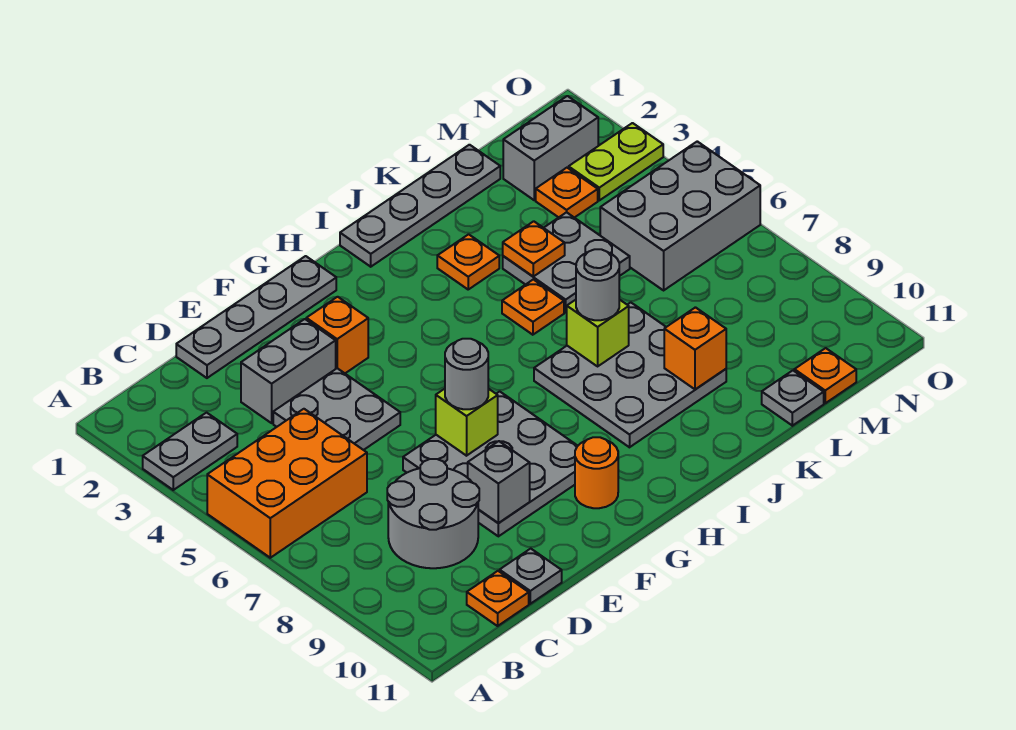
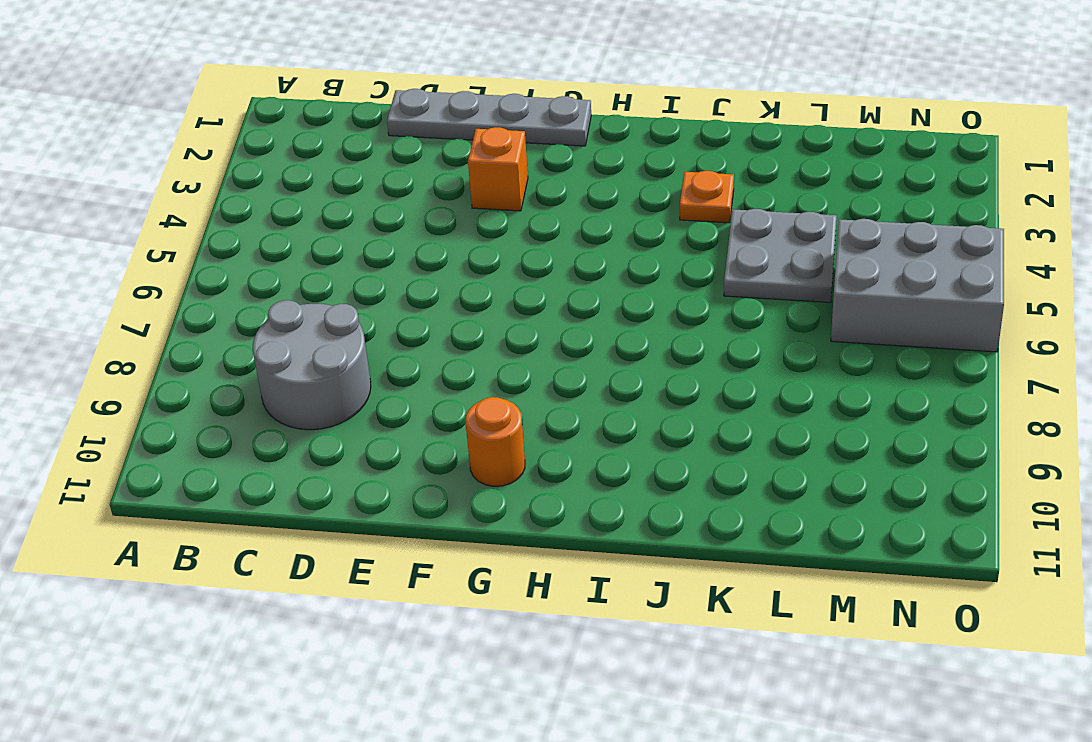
none -> grey plate A3:B3 level 1
none -> orange brick A5:C6 level 1
none -> orange plate C11 level 1

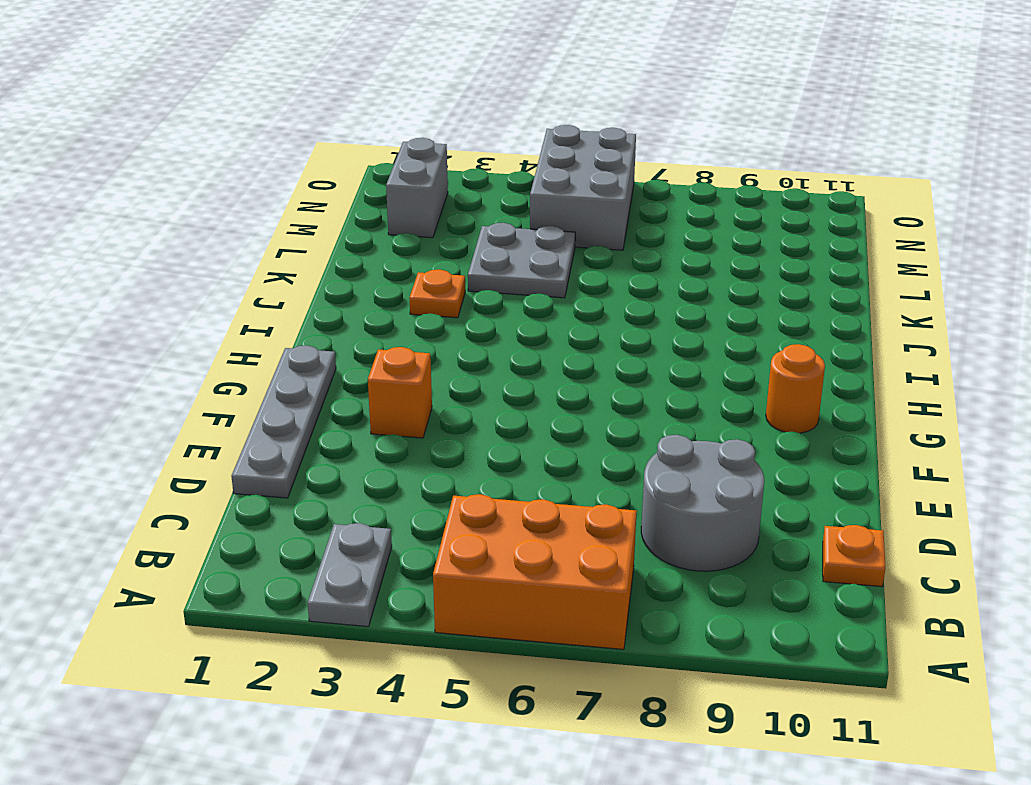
orange brick A5:B7 level 1 -> orange brick A5:C6 level 1
none -> grey brick D3:E3 level 1
none -> grey plate D4:E5 level 1
none -> grey plate D11 level 1

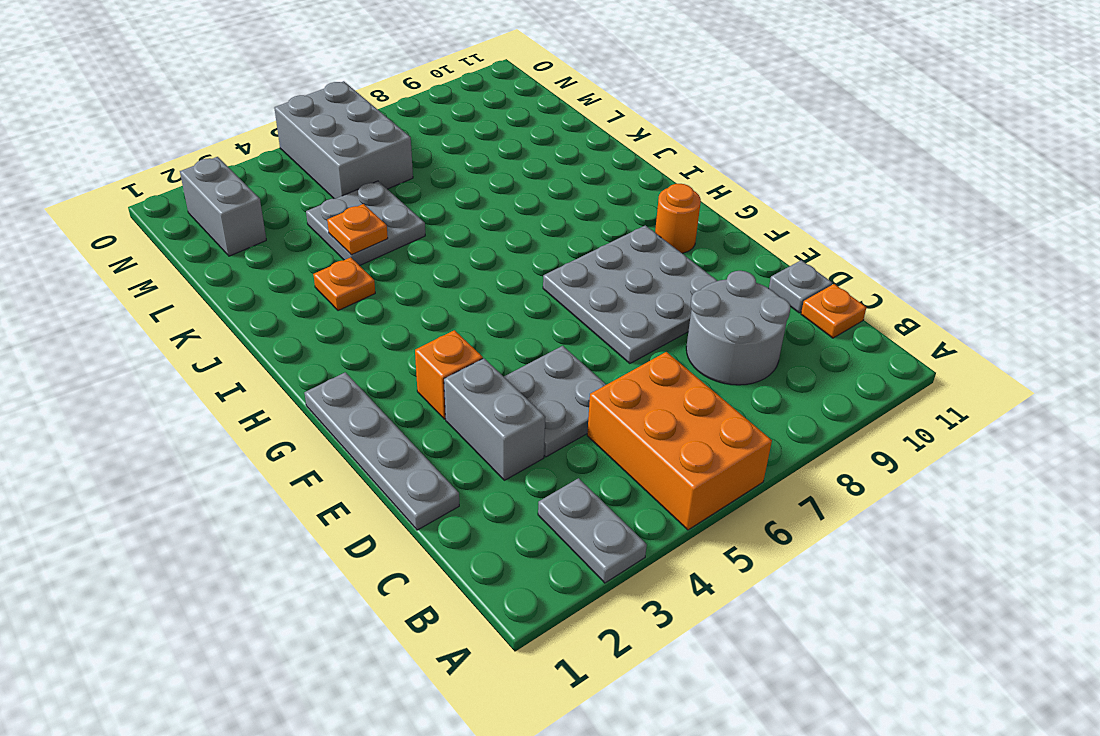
none -> grey plate I1:L1 level 1
none -> grey plate I7:K9 level 1
none -> orange plate J5 level 1

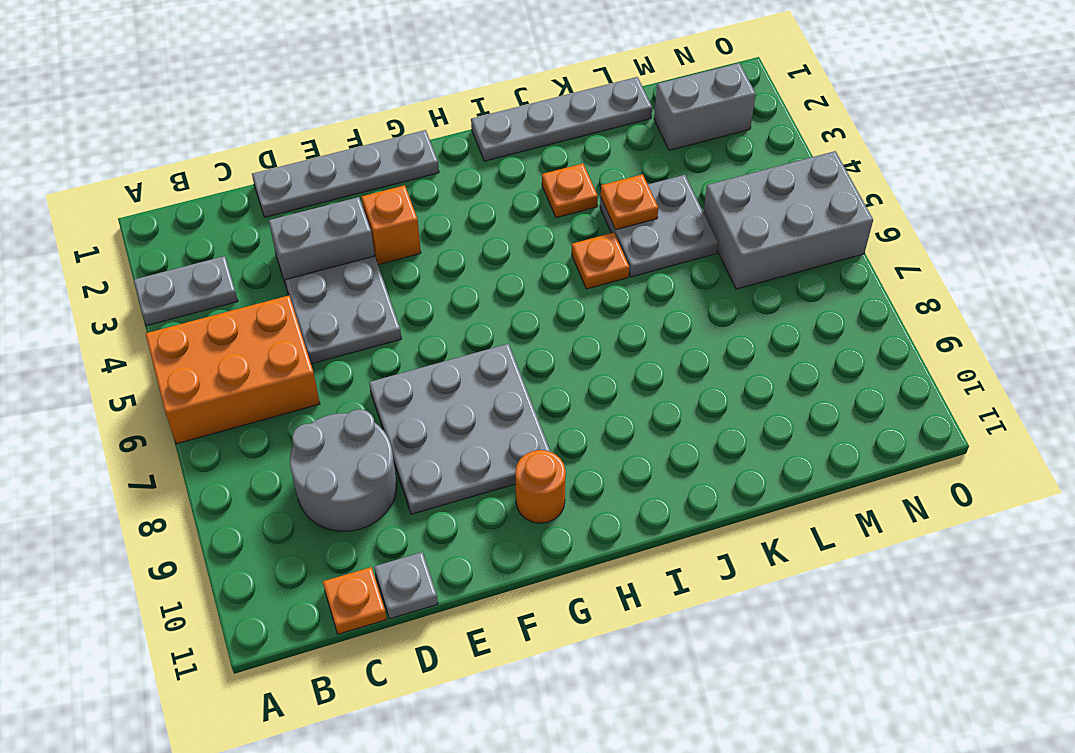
none -> grey plate I7:K9 level 1
none -> grey plate L11 level 1
none -> orange plate M3 level 1

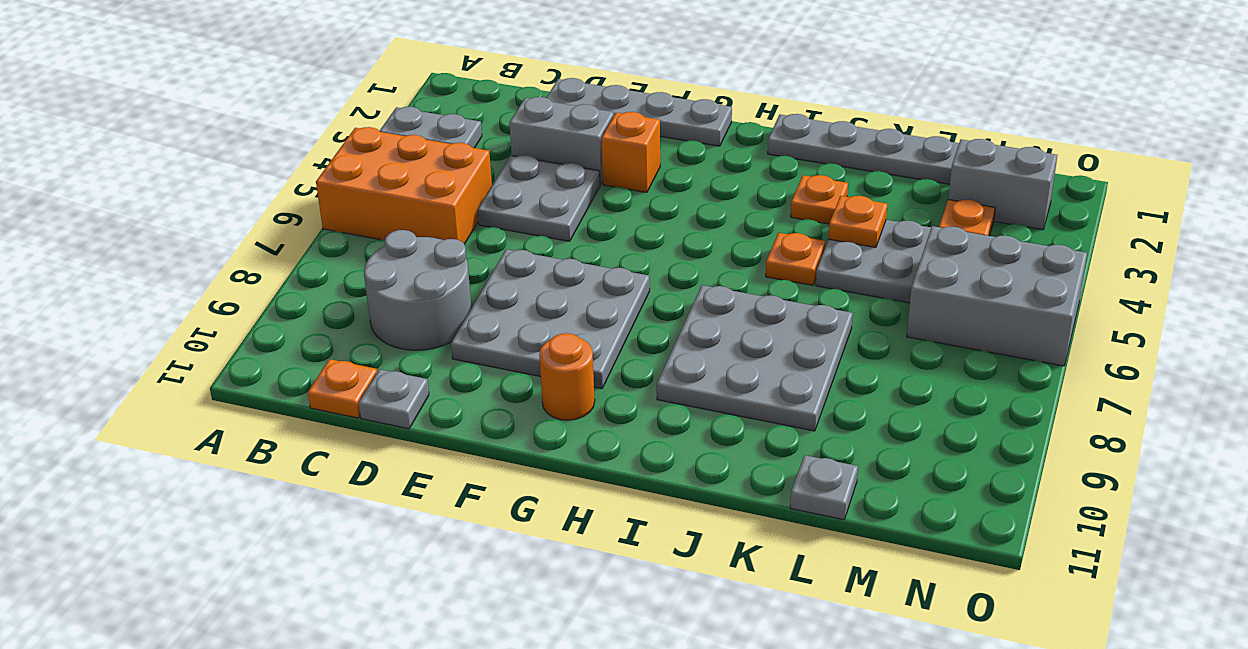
none -> orange plate M11 level 1
none -> lime plate N3:O3 level 1
none -> grey brick E9 level 2

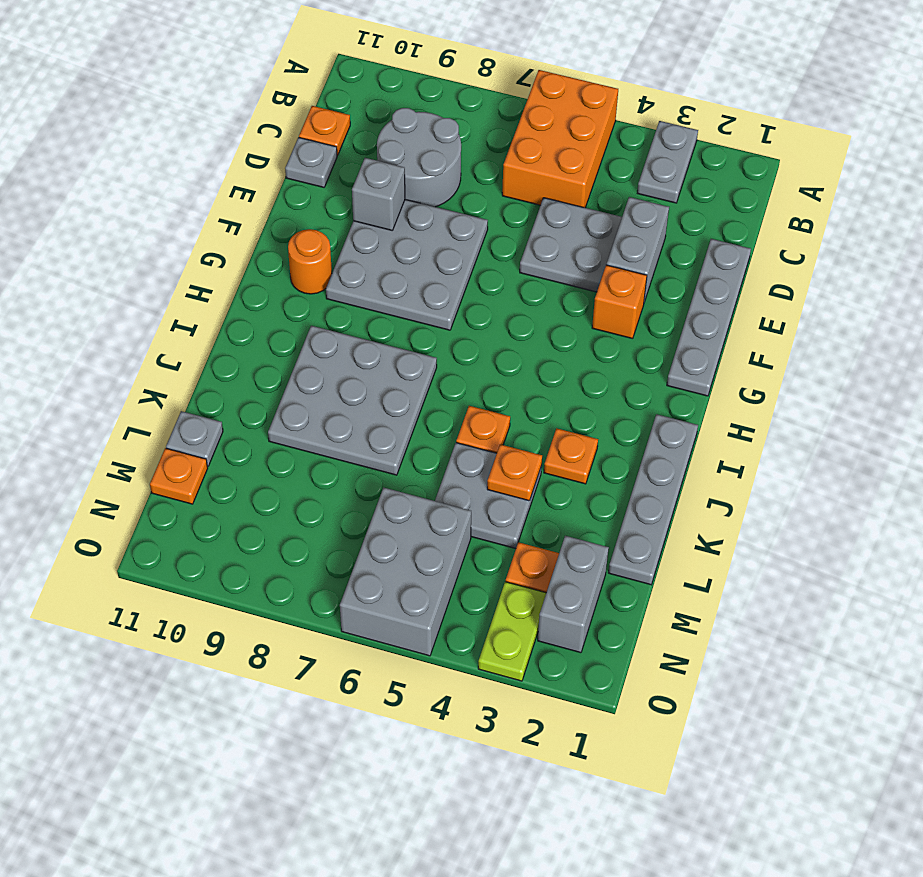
none -> lime brick F7 level 2
none -> lime brick J7 level 2
none -> orange brick K9 level 2

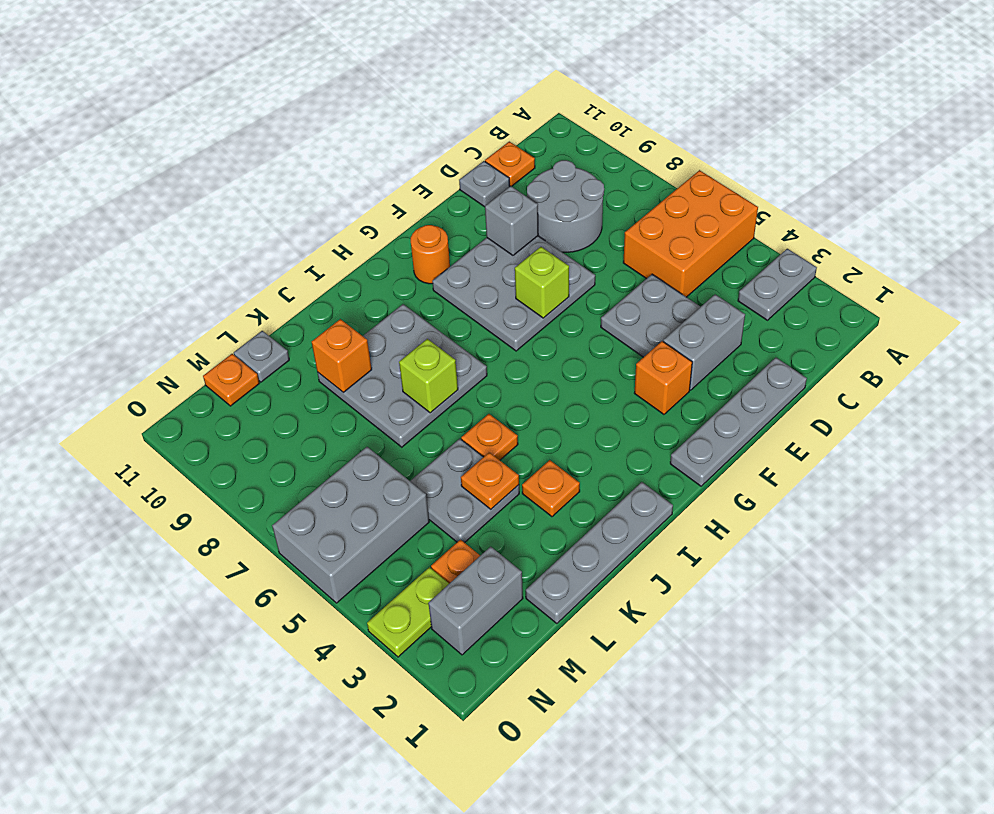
none -> grey round brick F7 level 3
none -> grey round brick J7 level 3

